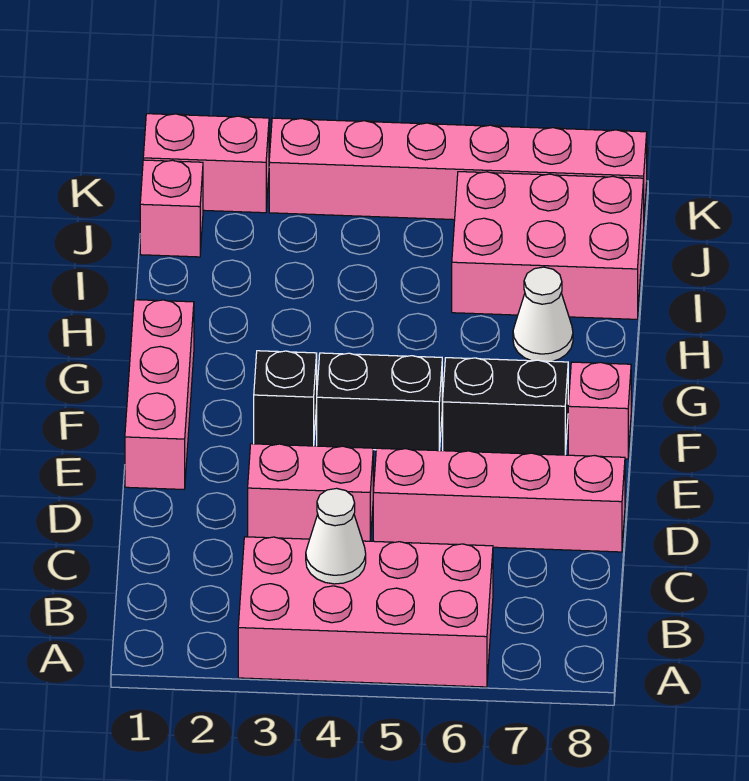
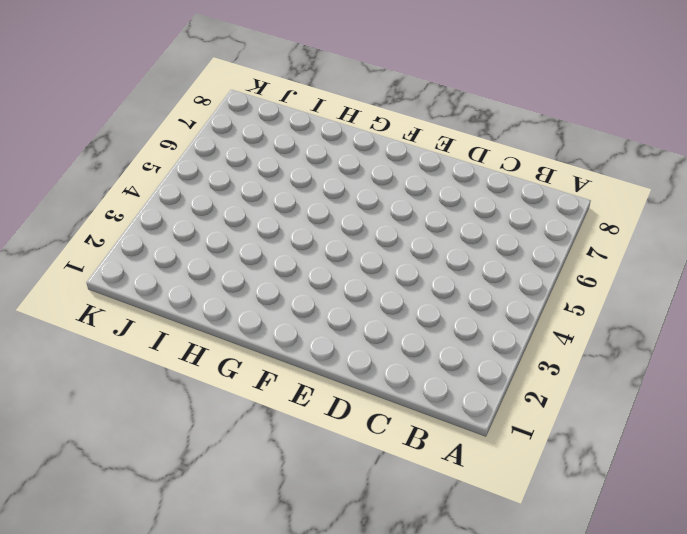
none -> pink brick A3:B6 level 1
none -> pink brick D3:D4 level 1
none -> pink brick D5:D8 level 1

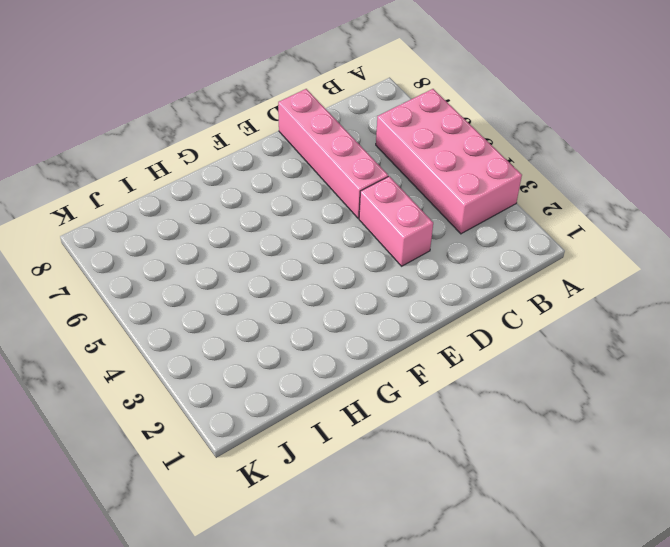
none -> pink brick E1:G1 level 1
none -> black brick F3 level 1
none -> black brick F4:F5 level 1

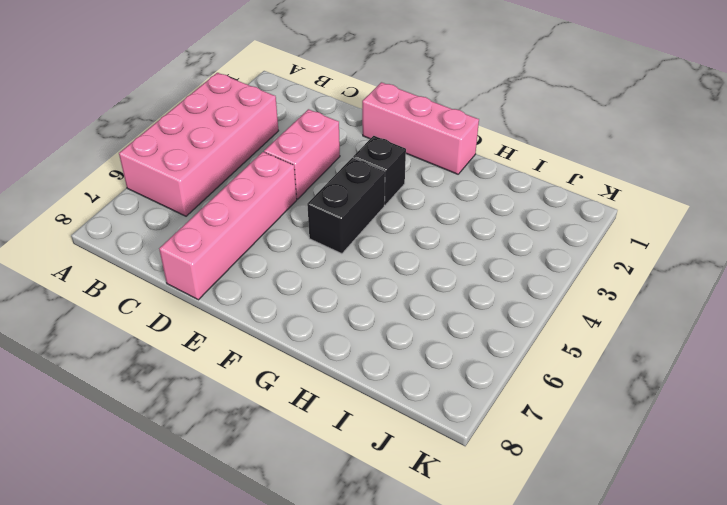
none -> black brick F6:F7 level 1
none -> pink brick F8 level 1
none -> white cone H7 level 1

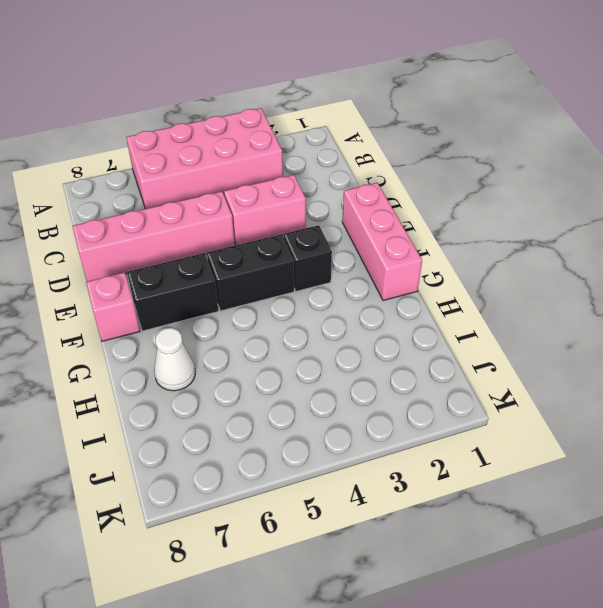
none -> pink brick I6:J8 level 1
none -> pink brick J1 level 1
none -> pink brick K1:K2 level 1

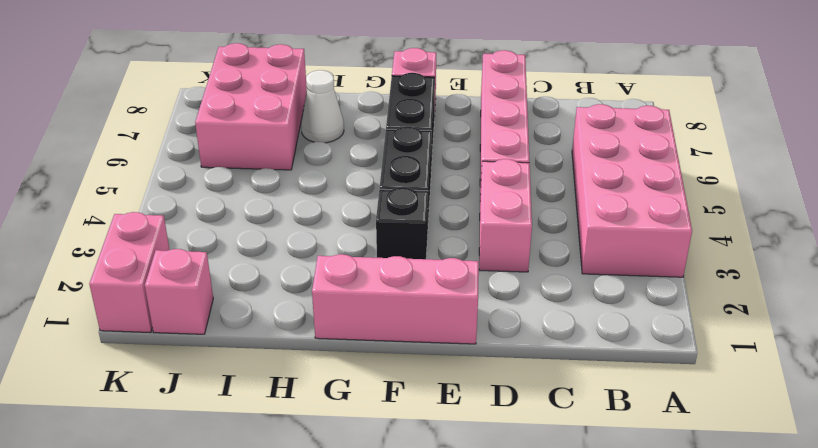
none -> pink brick K3:K8 level 1
none -> white cone B4 level 2

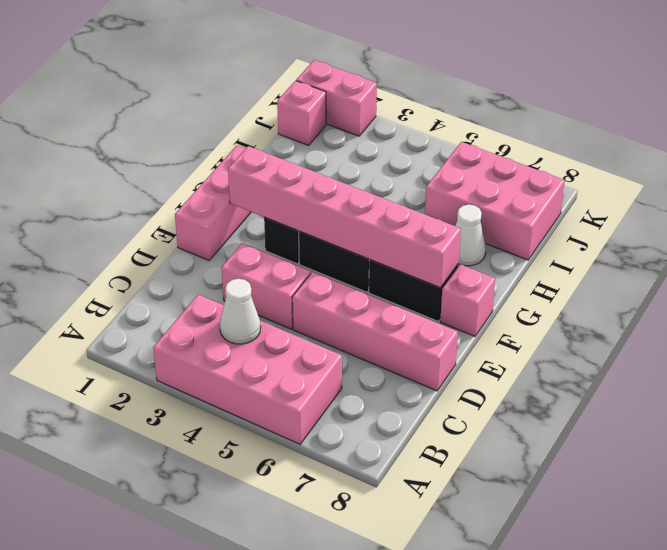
pink brick F2:F7 level 2 -> pink brick K3:K8 level 1

